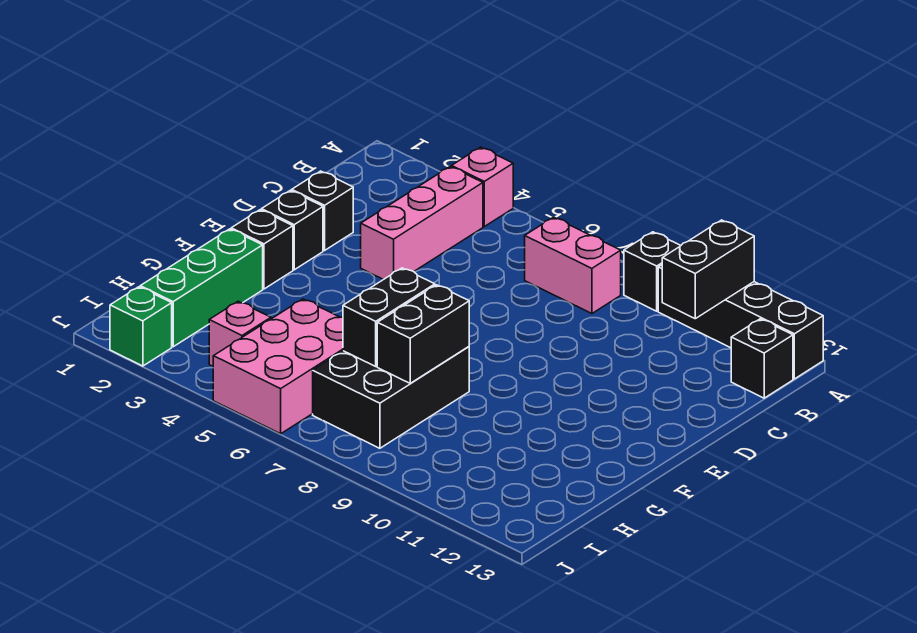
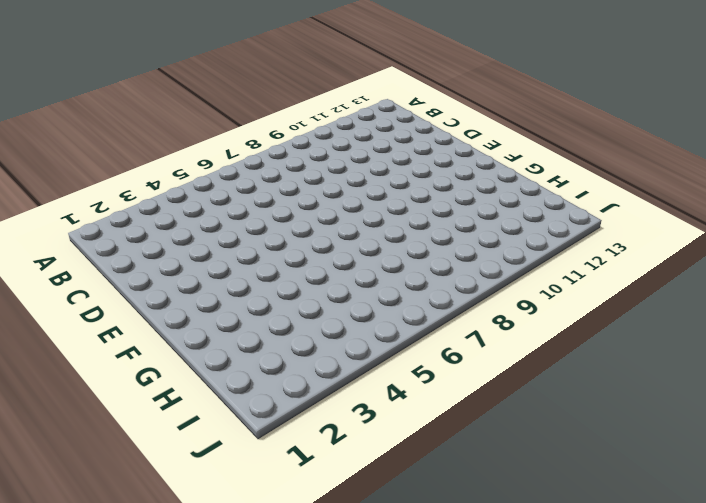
none -> pink brick A4 level 1
none -> black brick A9 level 1
none -> black brick A10:A13 level 1

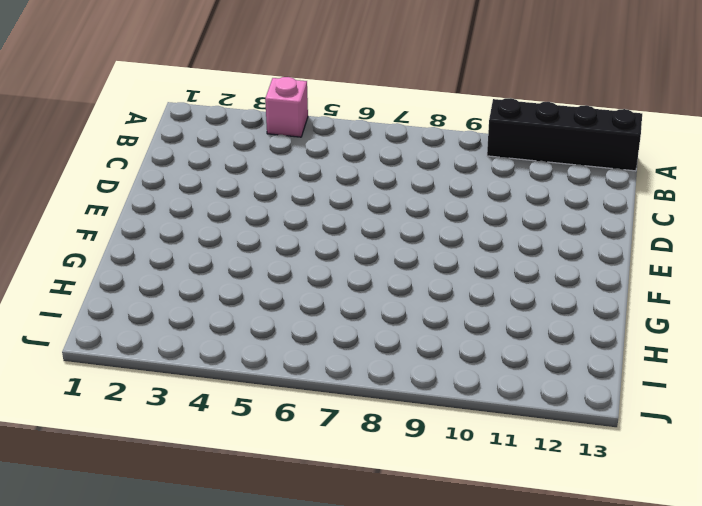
none -> black brick A9 level 1
none -> pink brick B4:D4 level 1
none -> pink brick B7:B8 level 1

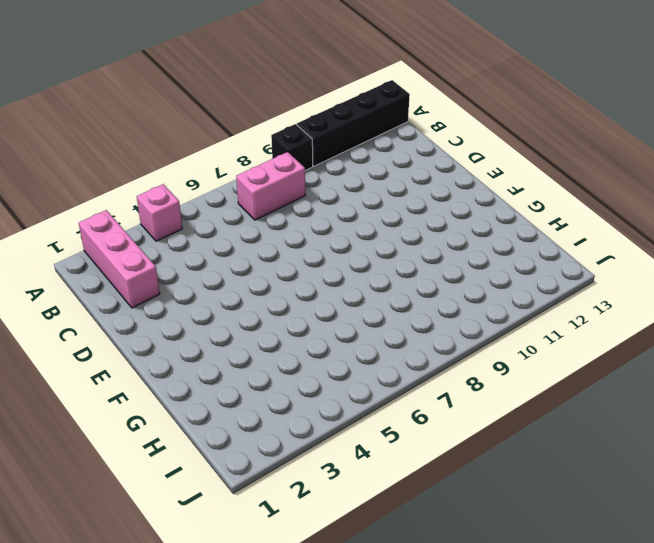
pink brick A2:C2 level 1 -> pink brick B4:D4 level 1
none -> black brick B13 level 1
none -> black brick D2 level 1
none -> black brick E2 level 1

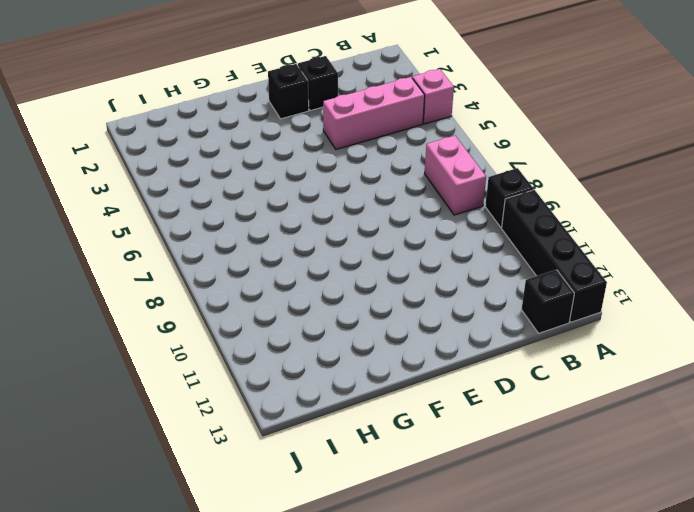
none -> black brick F2 level 1
none -> green brick G2:I2 level 1
none -> black brick G7:I8 level 1

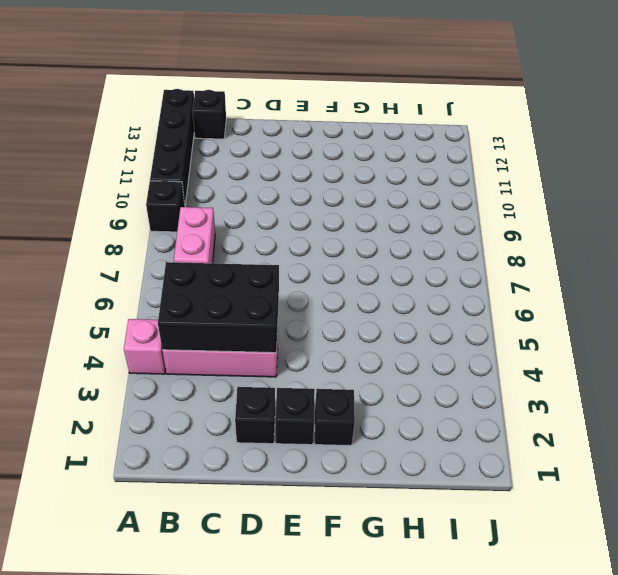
black brick B4:D5 level 2 -> black brick G7:I8 level 1
none -> green brick G2:I2 level 1
none -> pink brick H5:J6 level 1
none -> pink brick I4 level 1

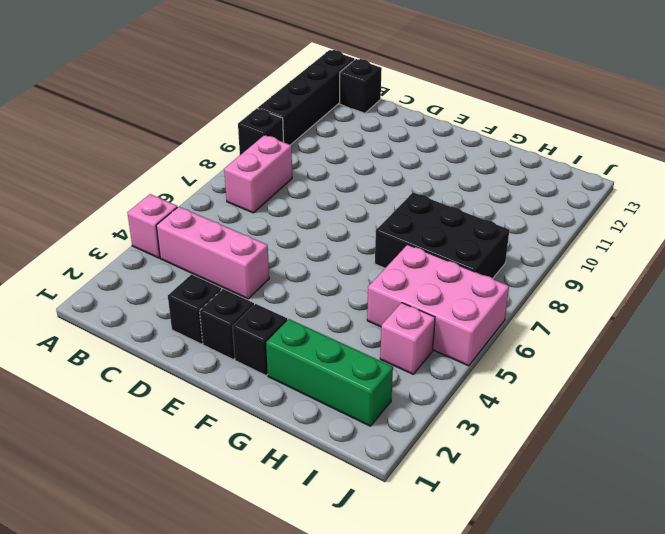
none -> green brick J2 level 1
none -> black brick A11:B11 level 2
none -> black brick G7:H7 level 2

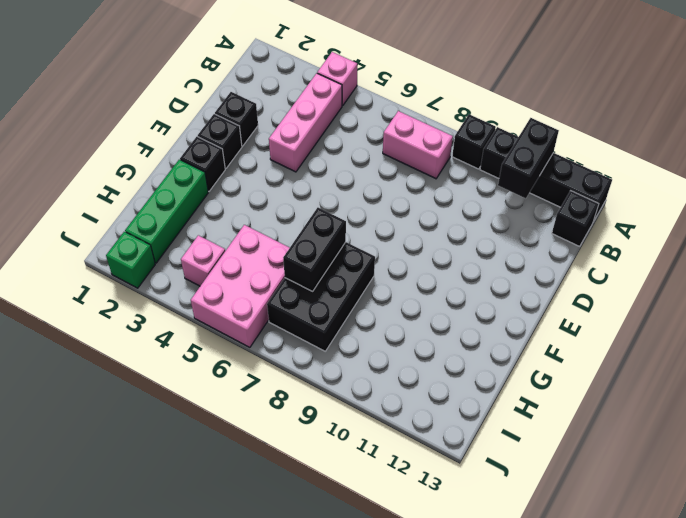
none -> black brick G8:H8 level 2

